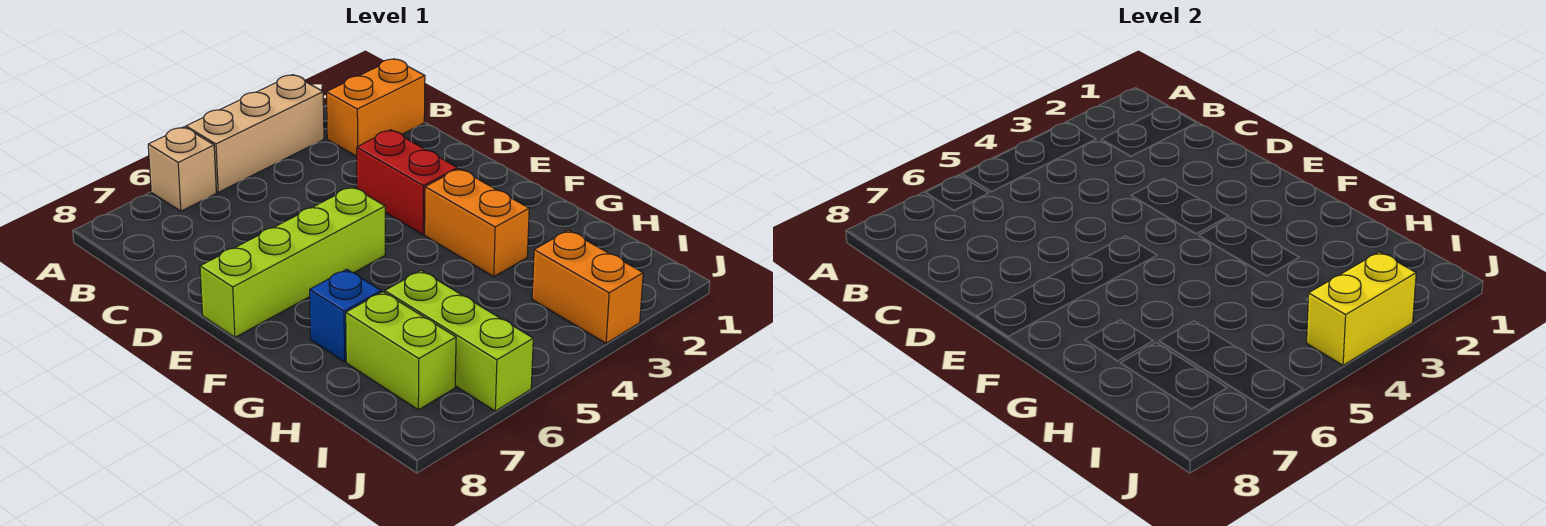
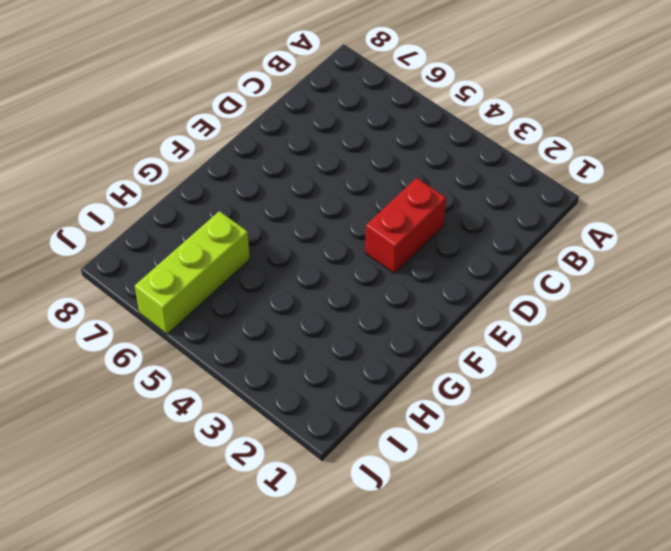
none -> tan brick A3:A5 level 1
none -> tan brick A6 level 1

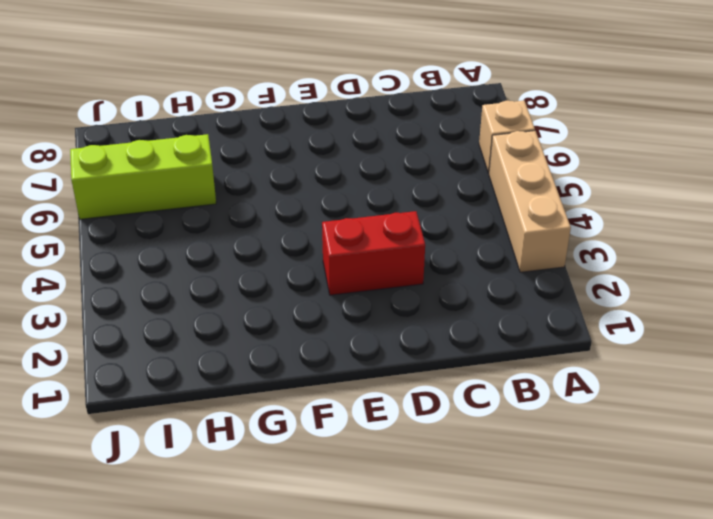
none -> orange brick B1:B2 level 1
none -> lime brick E5:E8 level 1

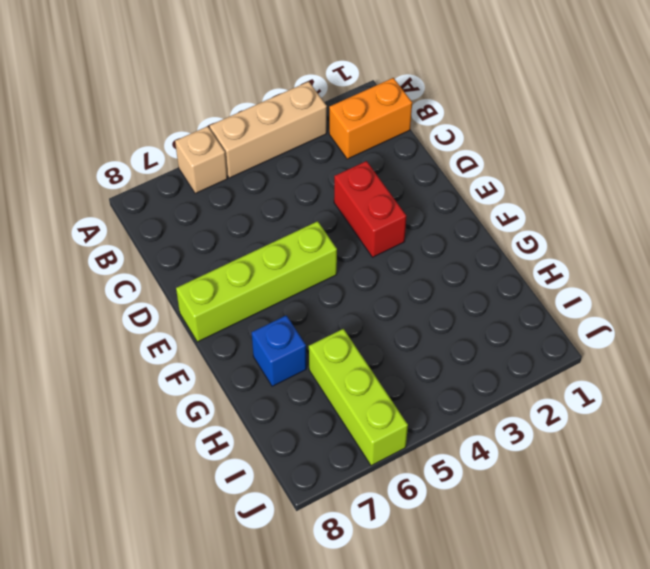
none -> orange brick F3:G3 level 1
none -> lime brick H7:I7 level 1

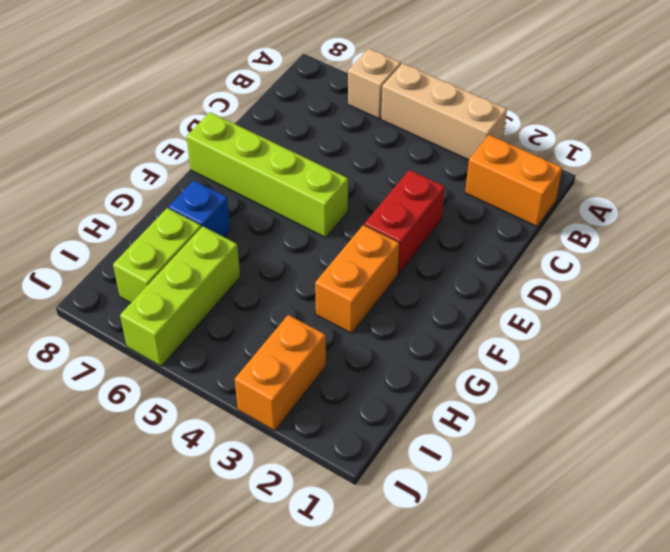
none -> yellow brick J3:J4 level 2

